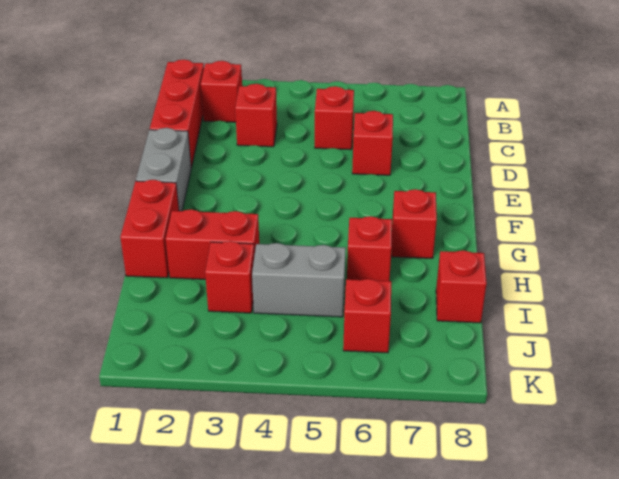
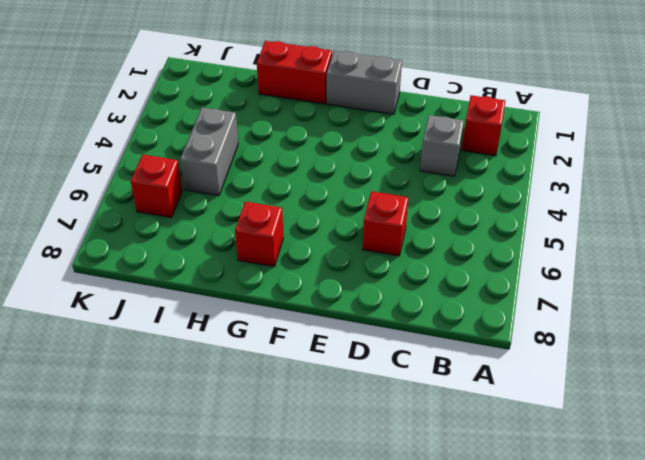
grey brick C3 level 1 -> red brick C3 level 1
none -> red brick B1:D1 level 1
none -> red brick C5 level 1
none -> red brick H2:H3 level 1

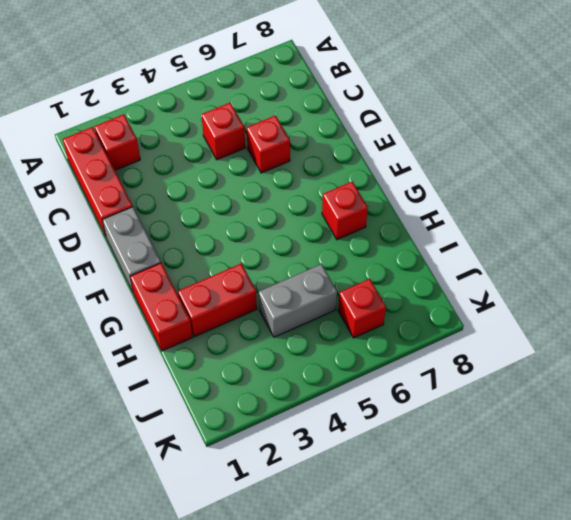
none -> red brick C3 level 1
none -> red brick H6 level 1
none -> red brick I3 level 1

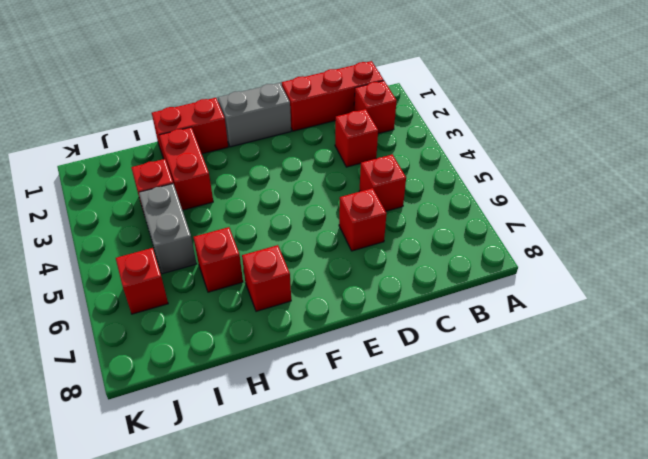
none -> red brick I8 level 1

